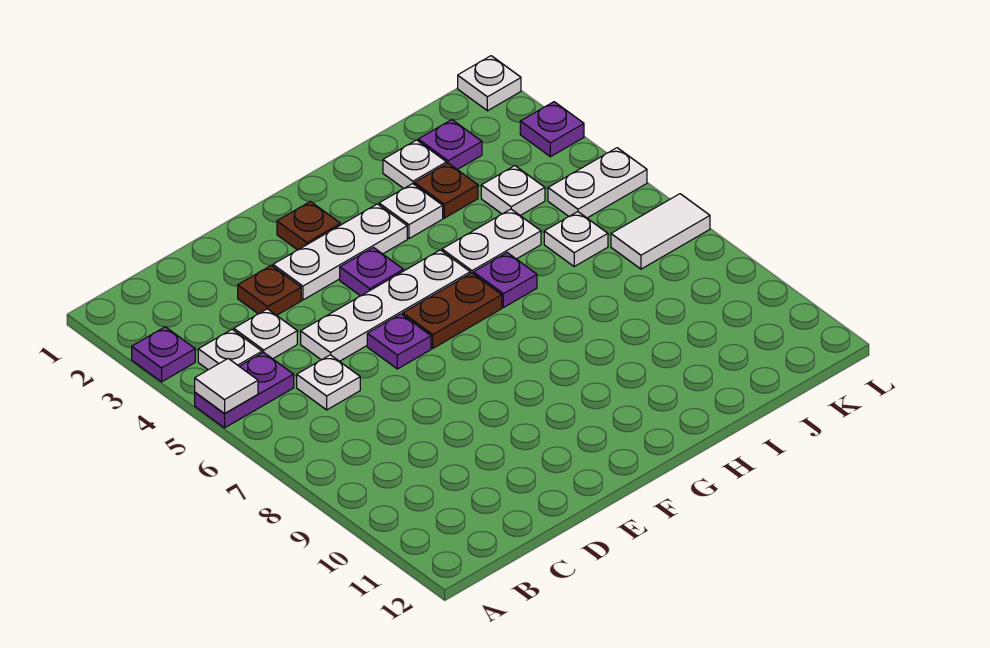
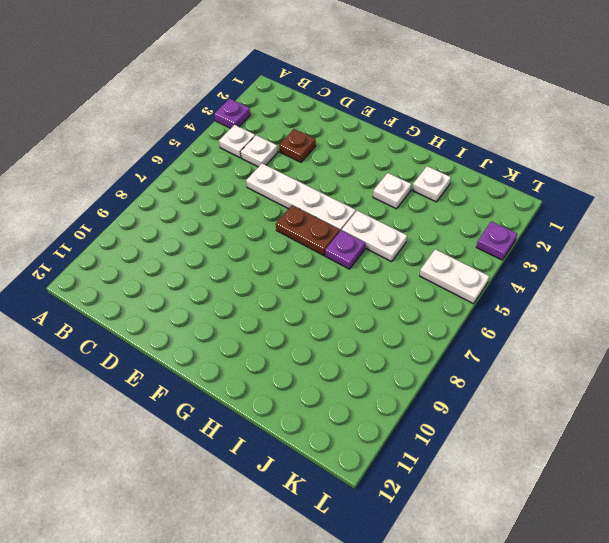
none -> purple plate A5:B5 level 1
none -> white plate C6 level 1
none -> white plate E3:G3 level 1

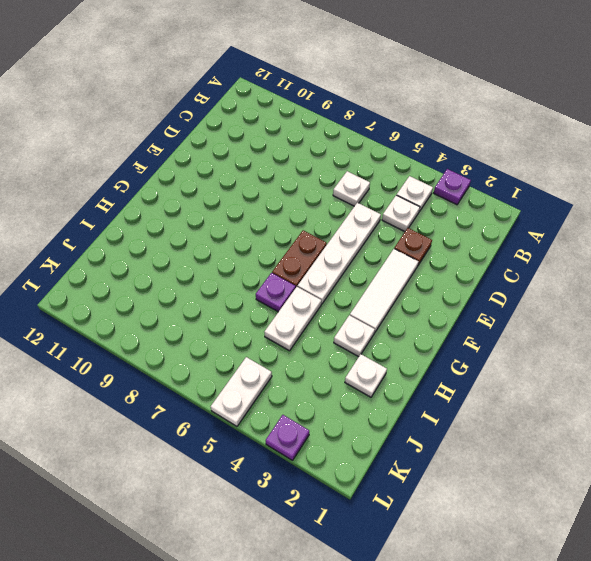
white tile E3:G3 level 1 -> white plate E3:G3 level 1
none -> purple plate A5:B5 level 1
none -> purple plate E6 level 1
none -> brown plate F2 level 1

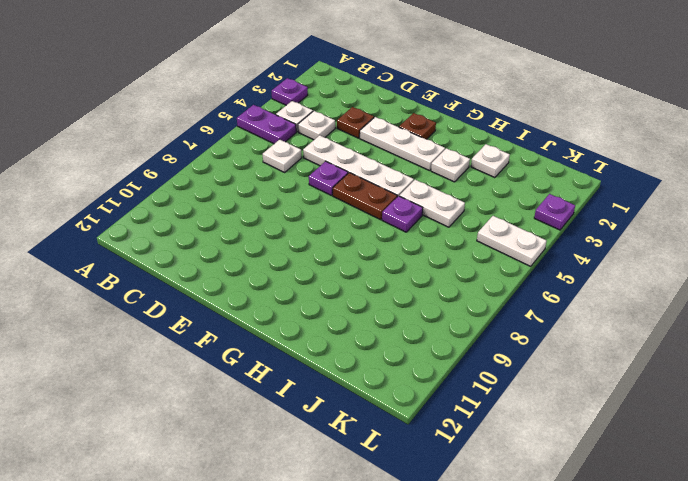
none -> purple plate F4 level 1
none -> brown plate I3 level 1
none -> purple plate J2 level 1

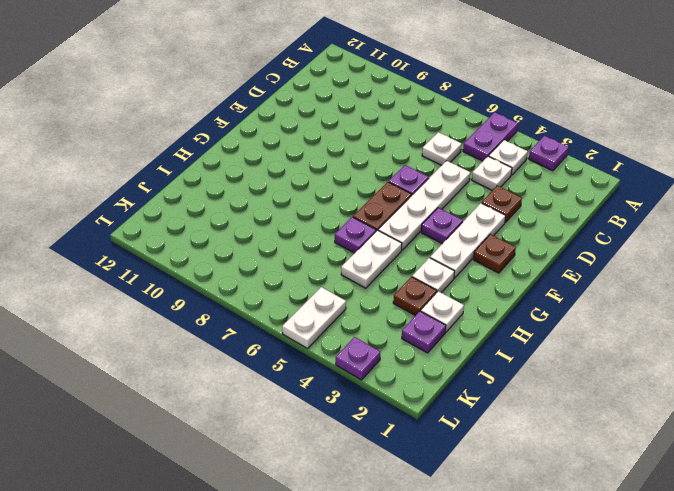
none -> white plate J4 level 1
none -> white plate J6 level 1
none -> white tile K7:L7 level 1

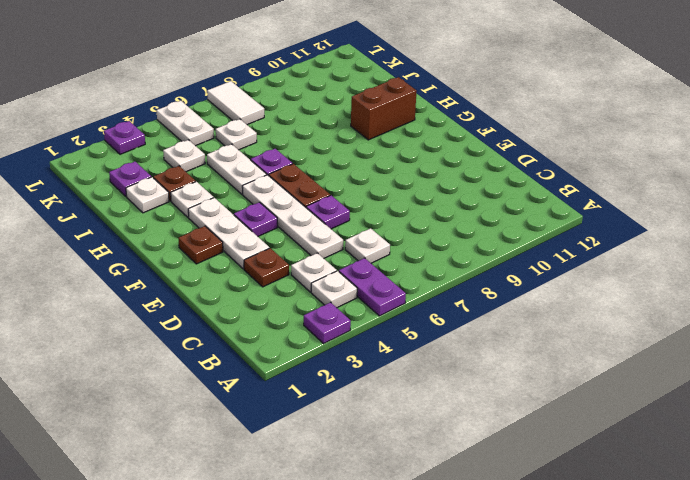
brown brick H10:H11 level 1 -> none
none -> white plate L1 level 1
none -> white tile A5 level 2

